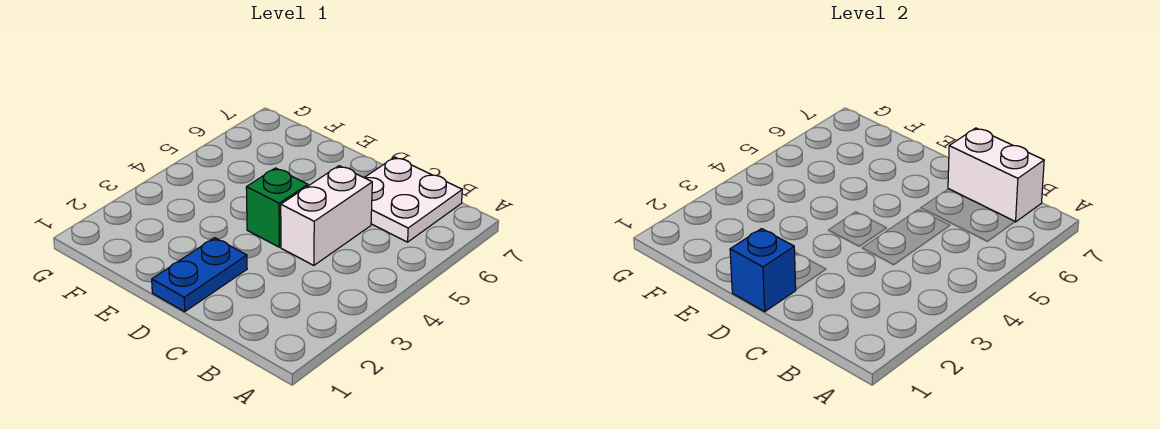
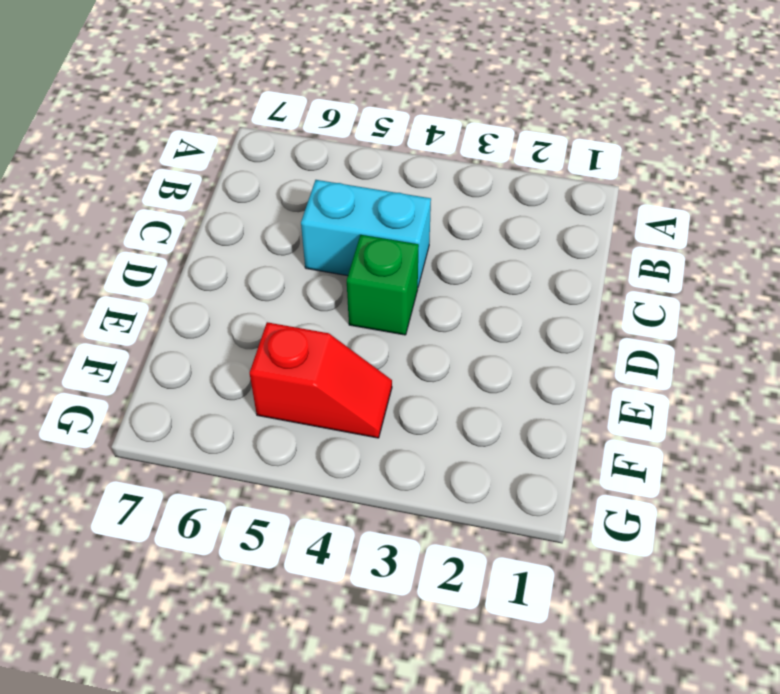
cyan brick C4:C5 level 1 -> white brick C4:C5 level 1
red slope F4:F5 level 1 top 5 -> none
none -> white plate B6:C7 level 1
none -> blue plate D1:D2 level 1

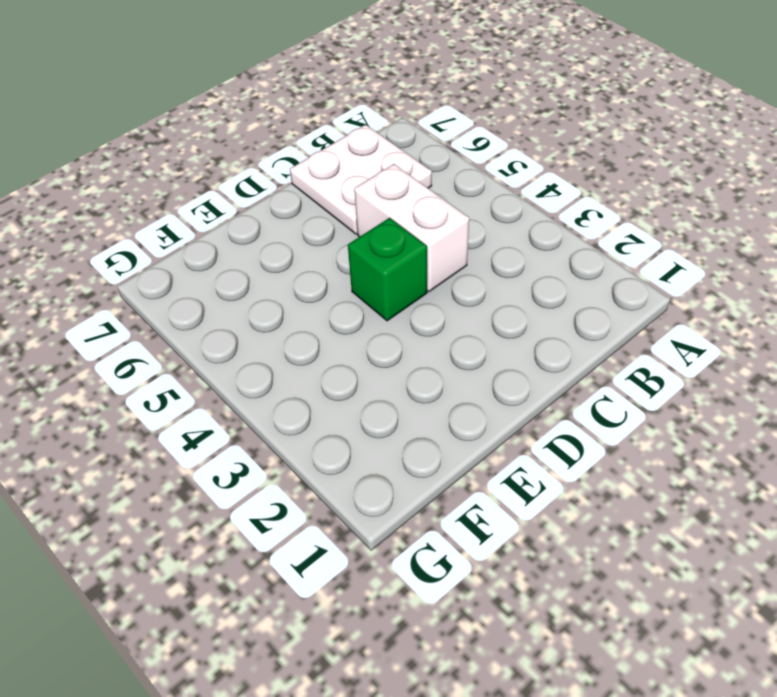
none -> blue plate D1:D2 level 1
none -> white brick B7:C7 level 2

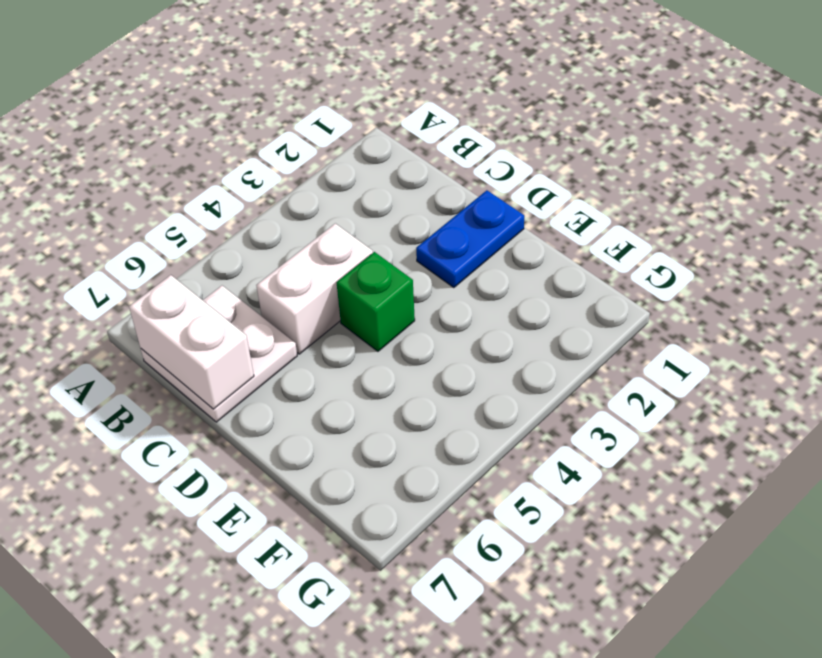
none -> blue brick D1 level 2

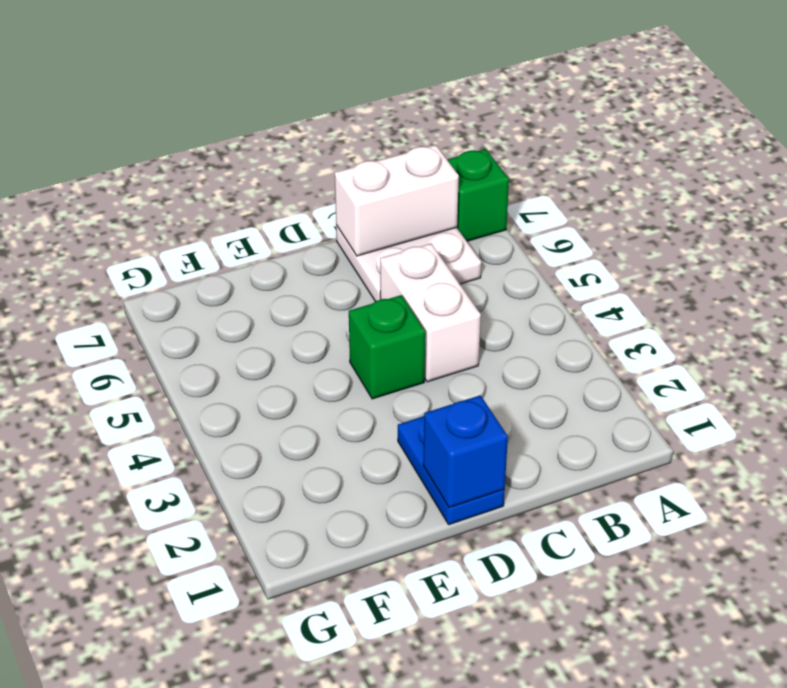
green brick A7 level 1 -> none

